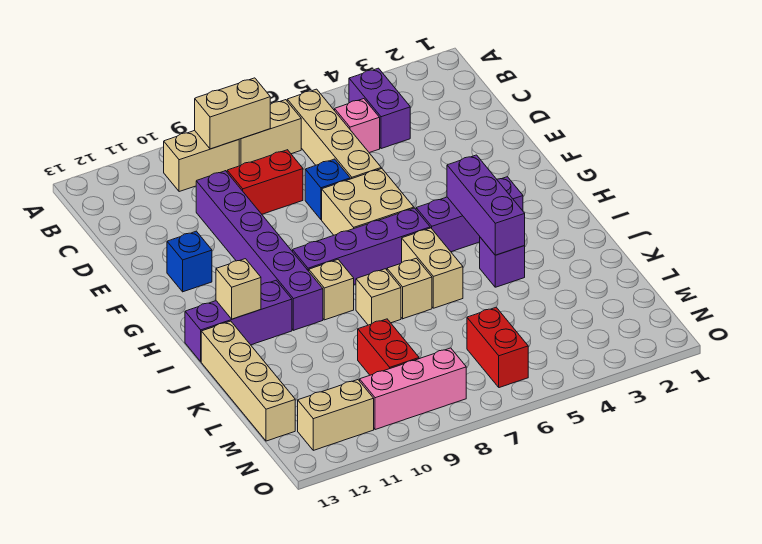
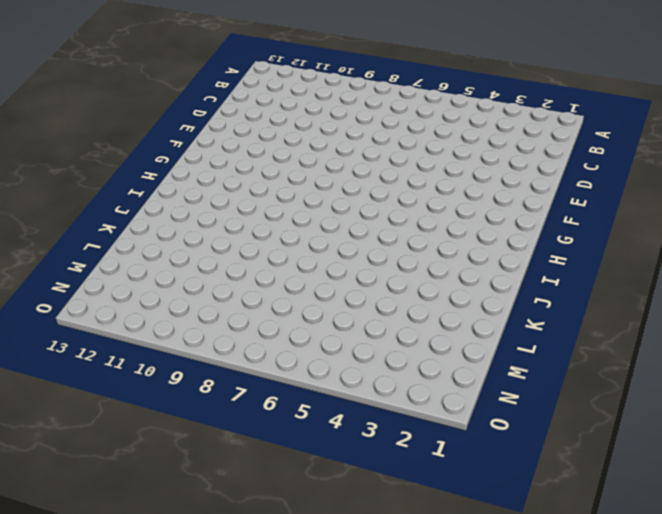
none -> purple brick B4:C4 level 1
none -> tan brick B6:E6 level 1
none -> tan brick B7:B8 level 1

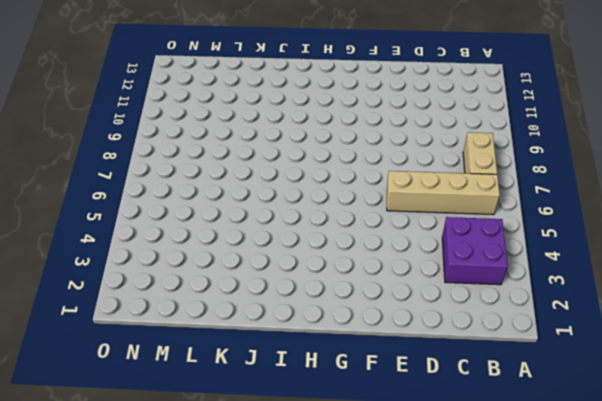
purple brick B3:C4 level 1 -> purple brick B4:C4 level 1
none -> tan brick B9:B10 level 1
none -> pink brick C5 level 1
none -> red brick D8:D9 level 1

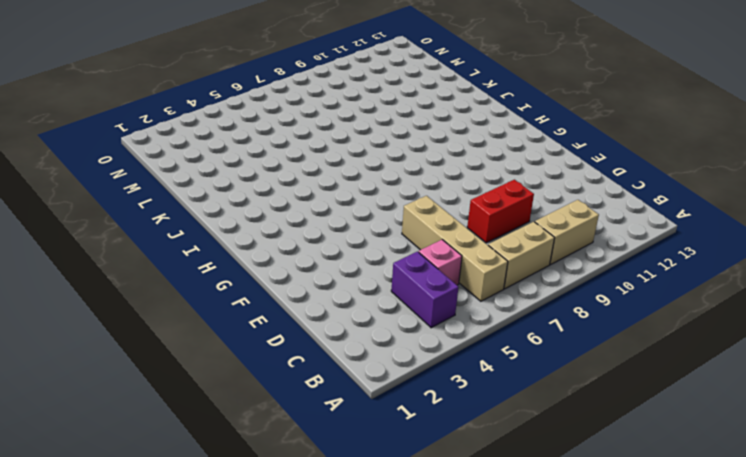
none -> purple brick D10:I10 level 1
none -> blue brick E7 level 1
none -> tan brick F6:G7 level 1

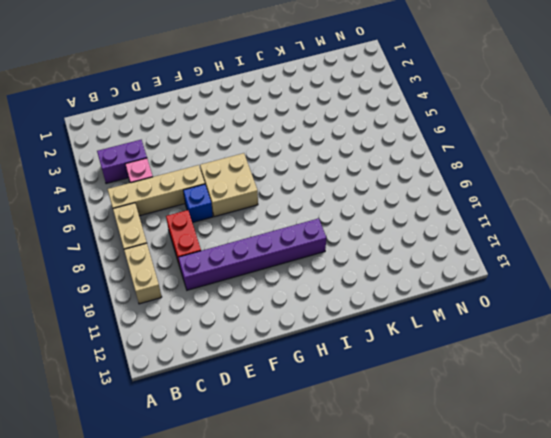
none -> blue brick F12 level 1
none -> purple brick H3:H5 level 1
none -> purple brick H6:H9 level 1

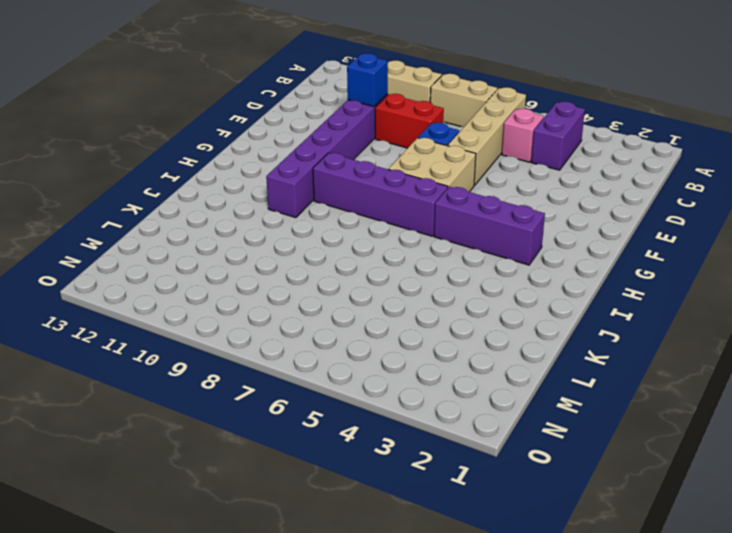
blue brick D10 level 2 -> blue brick F12 level 1
none -> tan brick I6:J6 level 1
none -> tan brick I9 level 1
none -> purple brick I11:I13 level 1

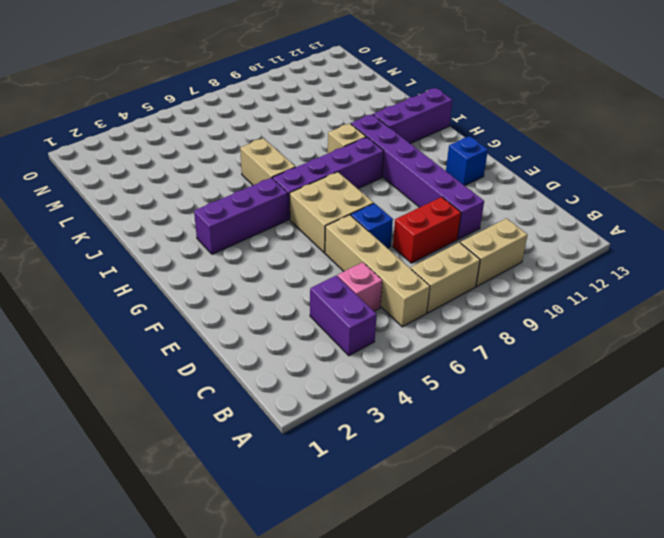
none -> purple brick J4 level 1
none -> tan brick J7 level 1
none -> tan brick J8 level 1

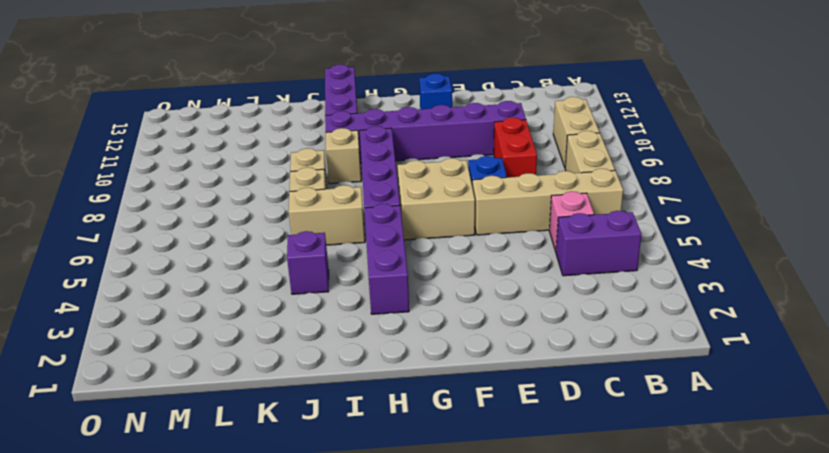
none -> tan brick J13:M13 level 1
none -> red brick L9:M9 level 1
none -> red brick M6:N6 level 1

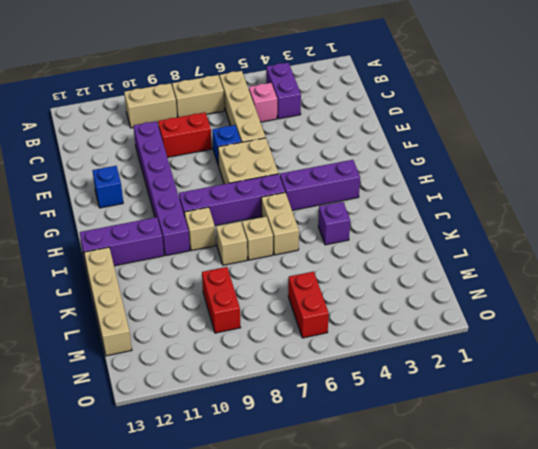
none -> pink brick N8:N10 level 1
none -> tan brick N11:N12 level 1
none -> tan brick B8:B9 level 2

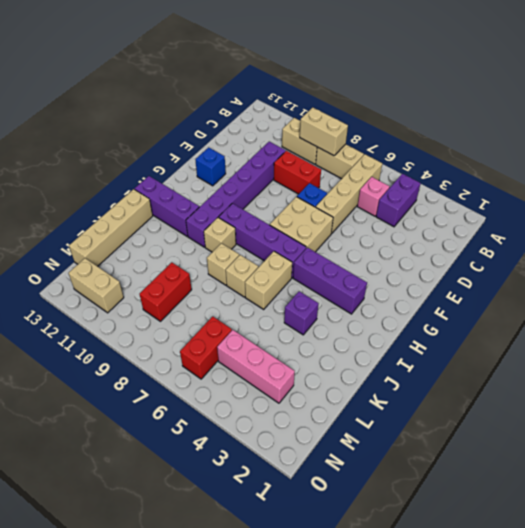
pink brick M3:M5 level 1 -> pink brick N8:N10 level 1
none -> purple brick H4:J4 level 2
none -> tan brick I12 level 2

